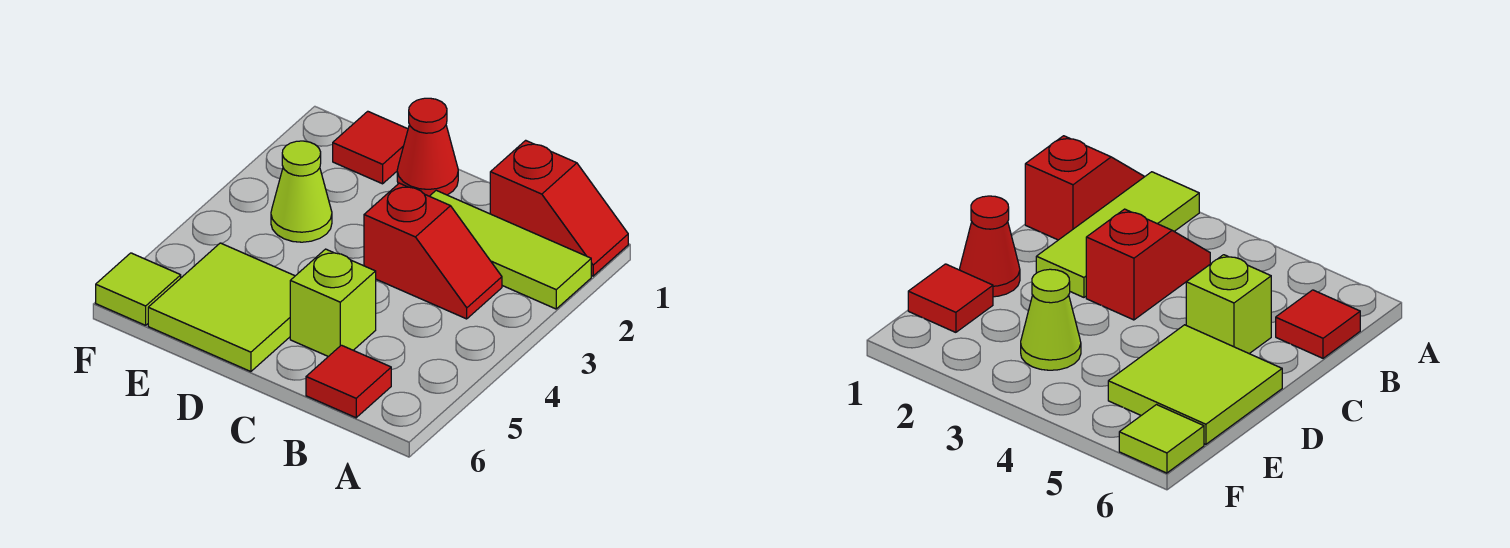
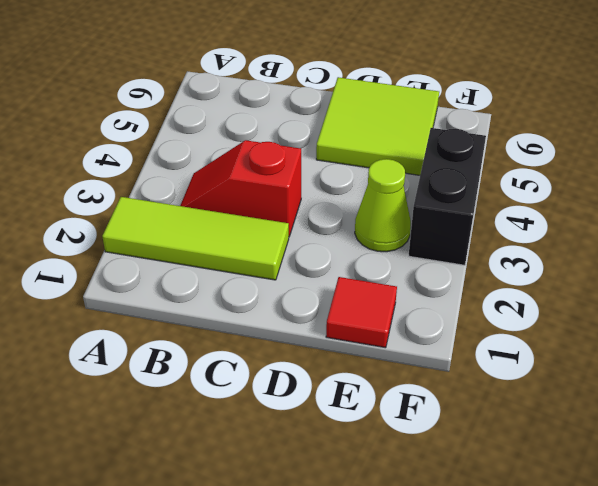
black brick F3:F4 level 1 -> none
none -> red slope A1:B1 level 1 top B
none -> red tile B6 level 1

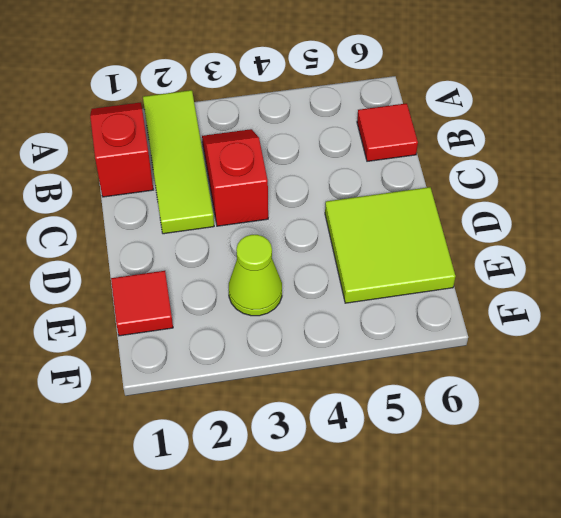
none -> lime brick C5 level 1
none -> red cone D1 level 1

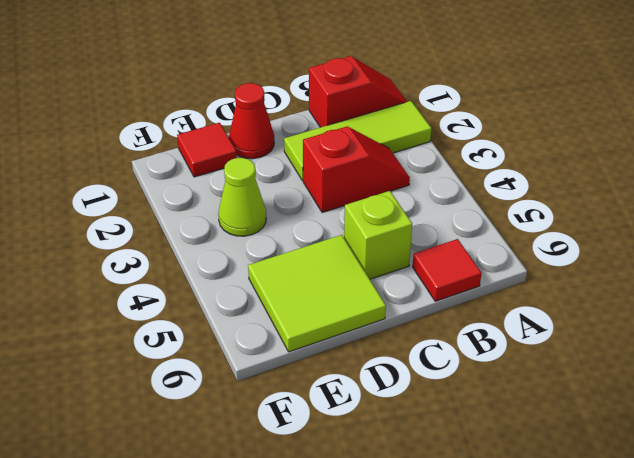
none -> lime tile F6 level 1

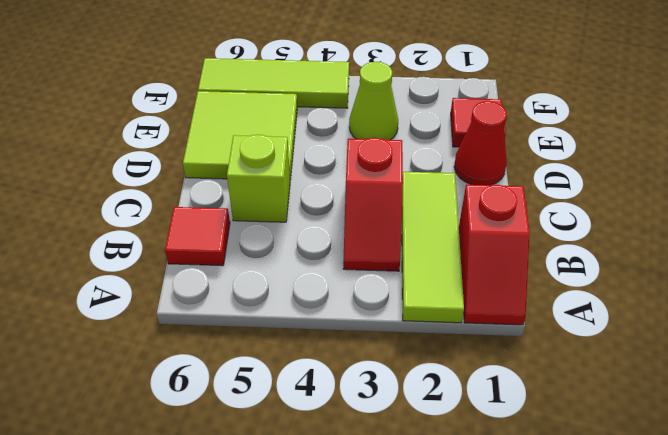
lime tile F4:F6 level 1 -> lime tile F6 level 1

